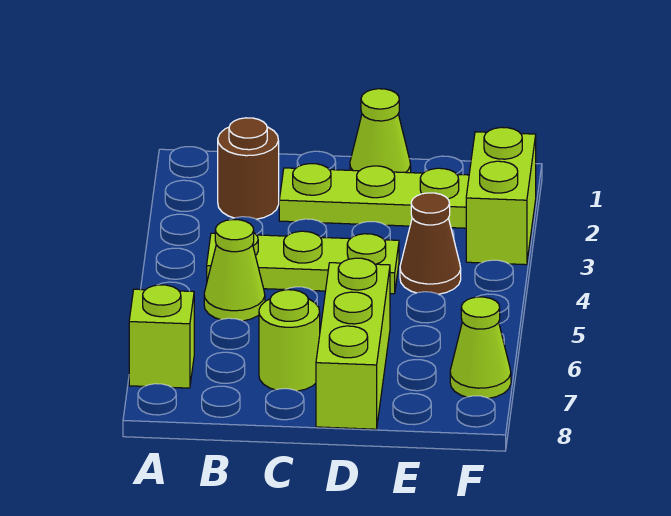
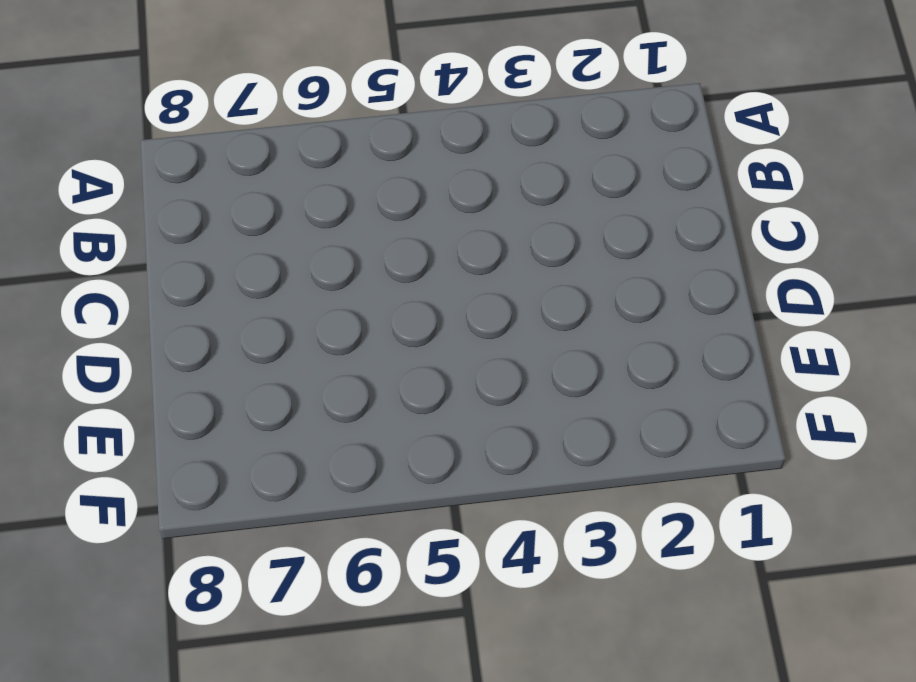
none -> lime brick A7 level 1
none -> brown round brick B2 level 1

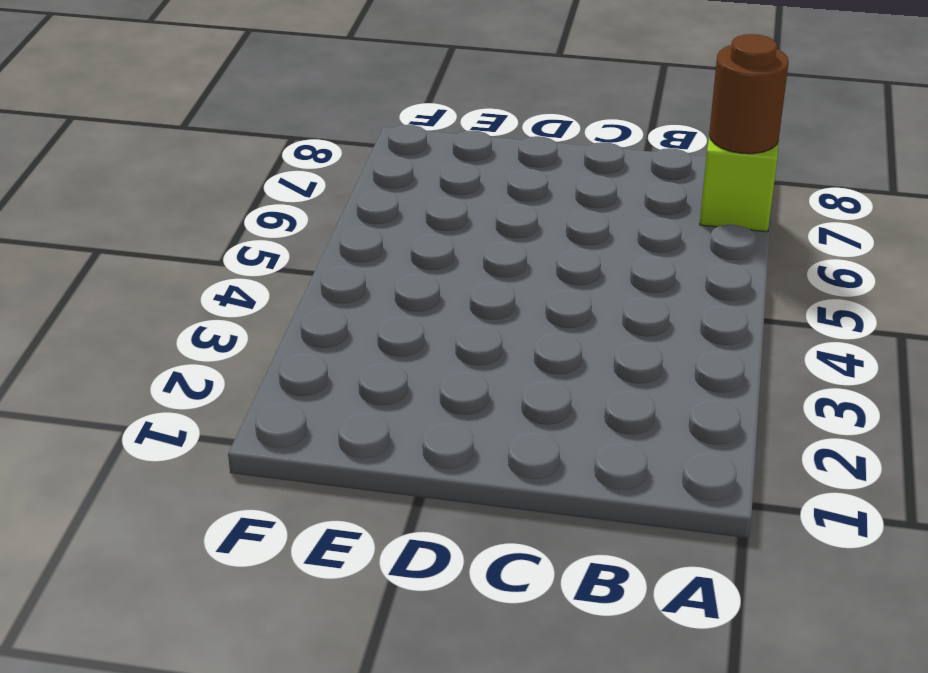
brown round brick A7 level 2 -> brown round brick B2 level 1
none -> lime plate B4:D4 level 1
none -> lime cone B5 level 1

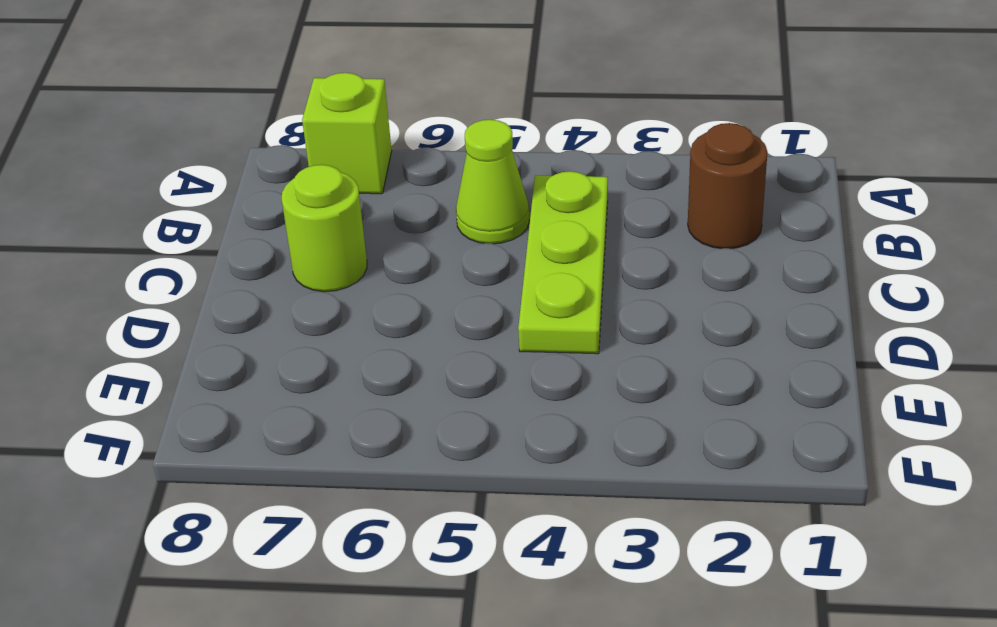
none -> lime plate C2:E2 level 1
none -> lime cone D1 level 1

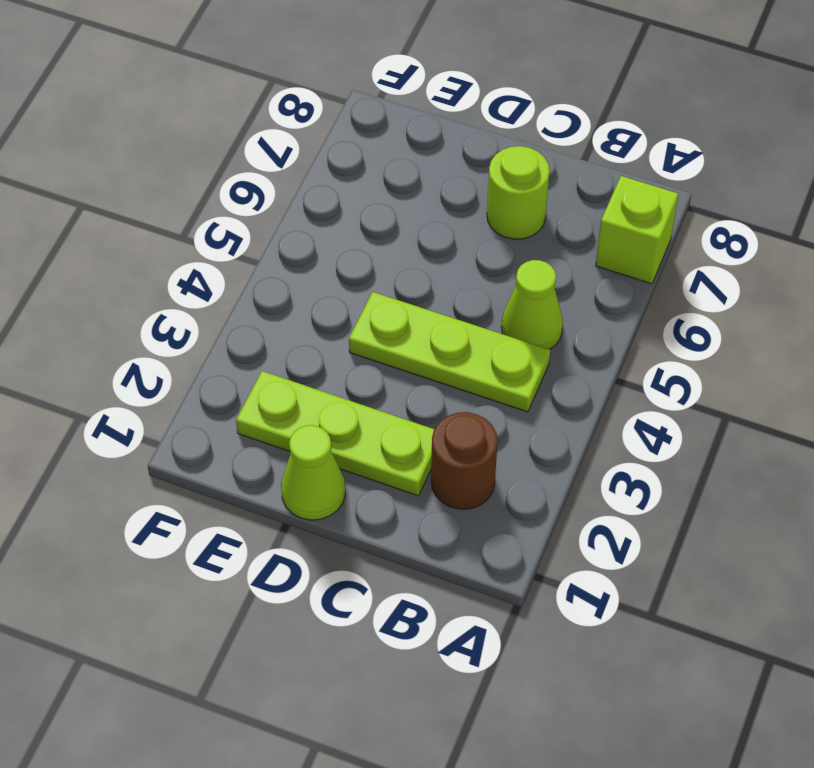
none -> lime brick D6:D8 level 1
none -> brown cone E4 level 1

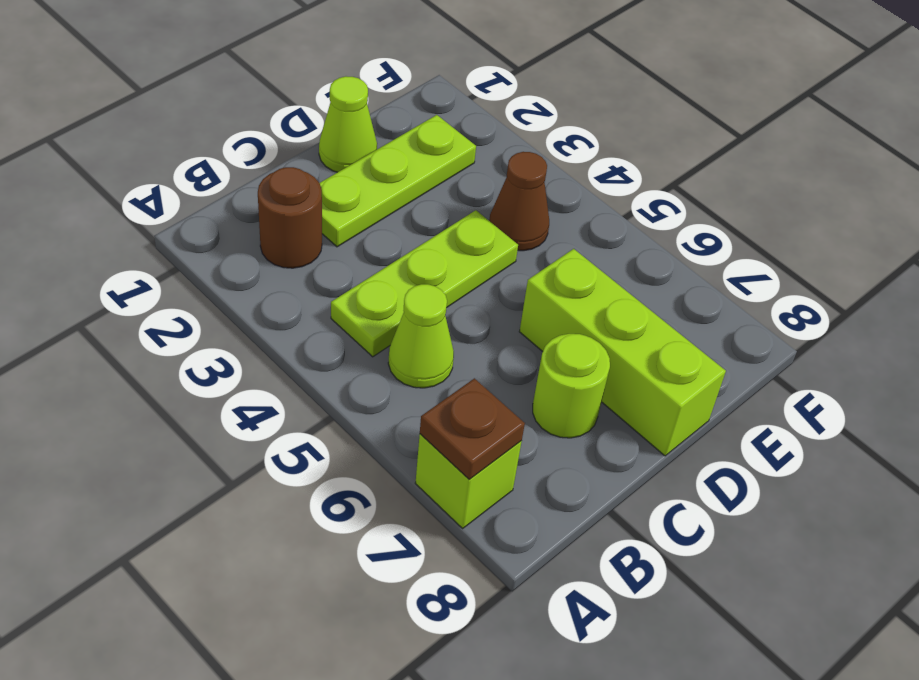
brown plate A7 level 2 -> none
none -> lime brick F2:F3 level 1
none -> lime cone F7 level 1

